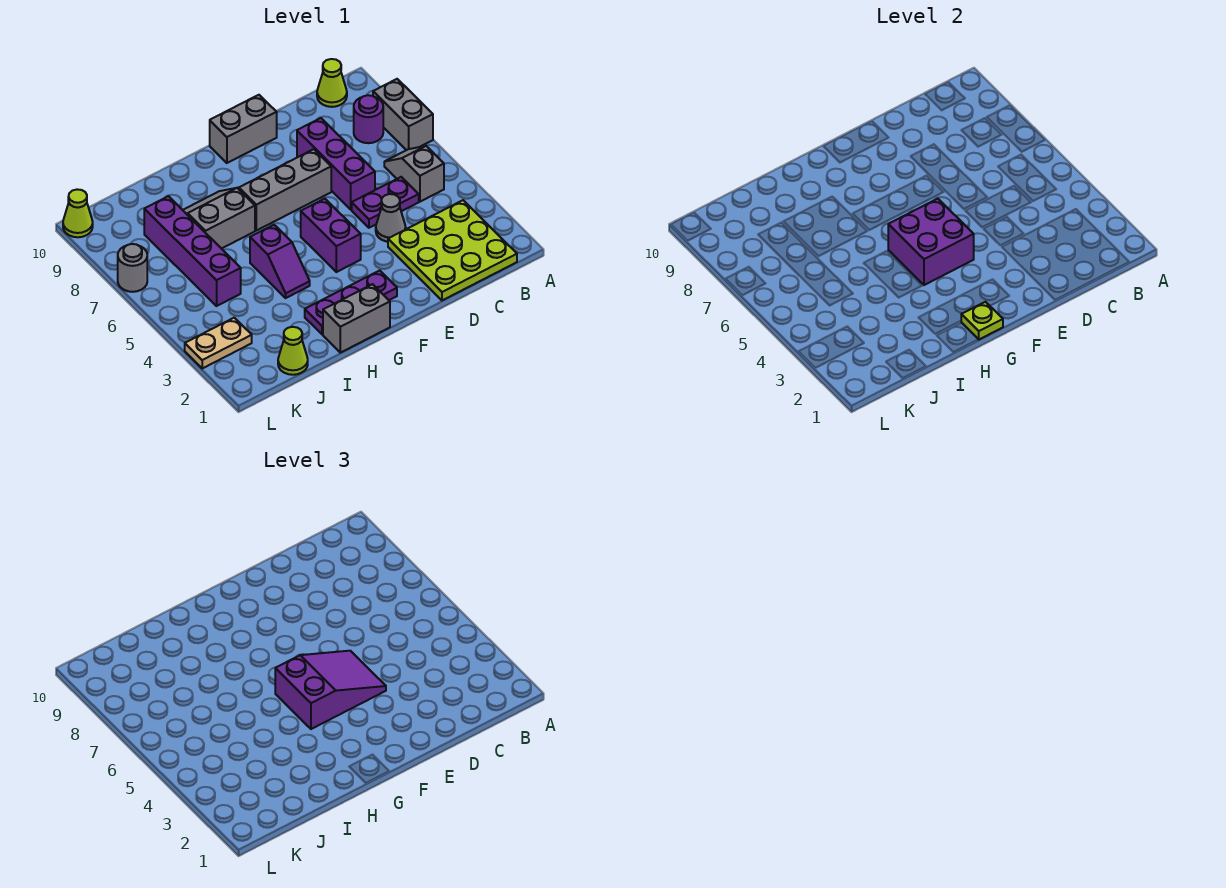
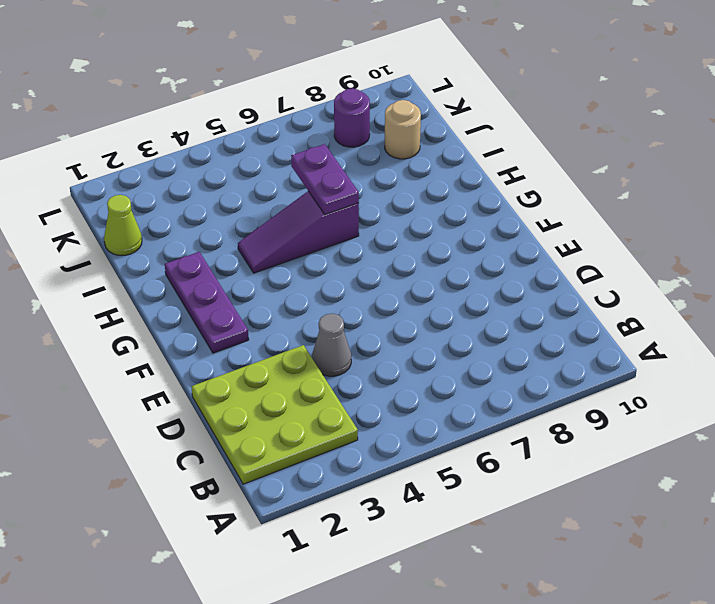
purple slope H4:H6 level 1 top 6 -> purple slope H4:H5 level 1 top 5
purple plate H6:I6 level 2 -> purple plate C5:D5 level 1
tan round brick J9 level 1 -> none
purple round brick K8 level 1 -> purple round brick B8 level 1
none -> grey brick A7:A8 level 1
none -> grey slope B5:B6 level 1 top 5
none -> lime cone B10 level 1

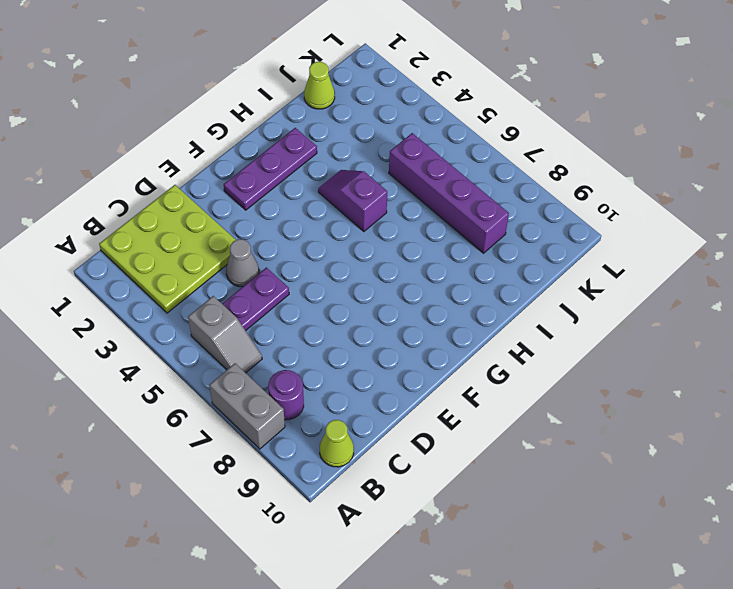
none -> purple brick D6:D8 level 1
none -> grey brick E7:G7 level 1
none -> grey brick E10:F10 level 1

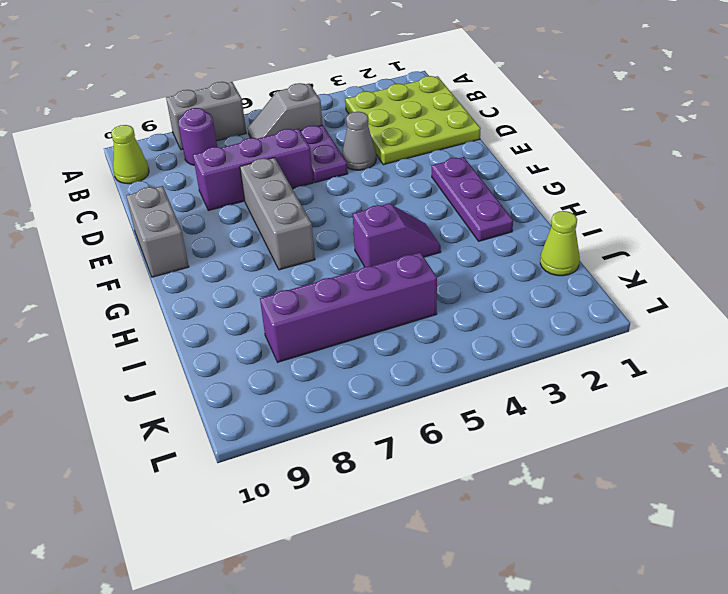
none -> purple brick F4:F5 level 1
none -> grey brick G1:H1 level 1
none -> grey slope H7:I8 level 1 top 7

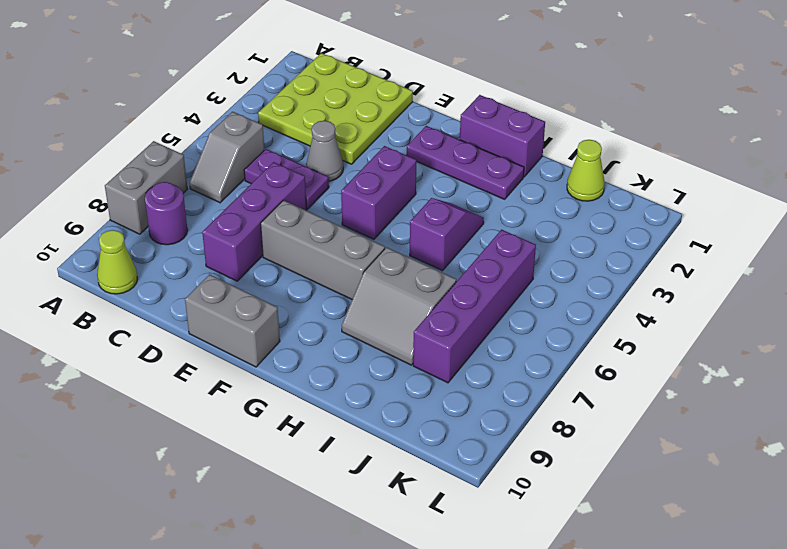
purple brick G1:H1 level 1 -> grey brick G1:H1 level 1
none -> tan plate K3:L3 level 1
none -> grey round brick L7 level 1
none -> lime cone L10 level 1

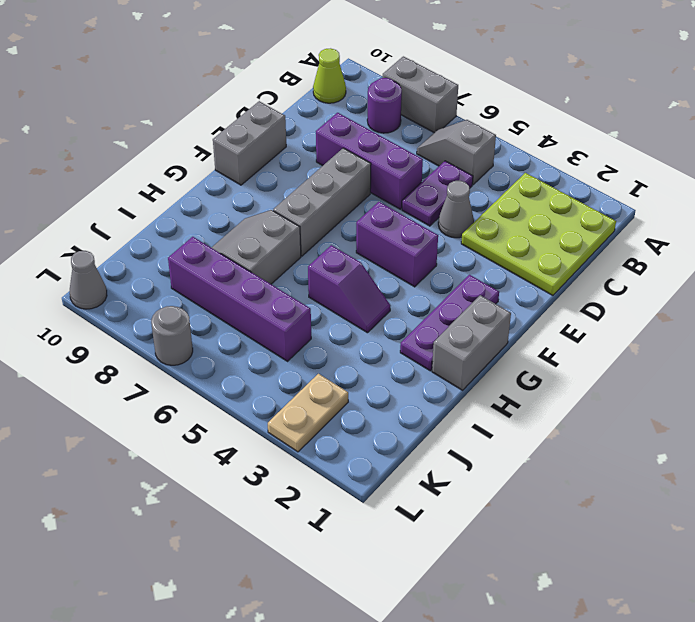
grey cone L10 level 1 -> lime cone L10 level 1
none -> lime cone J1 level 1
none -> purple brick F4:G5 level 2
none -> lime plate G1 level 2

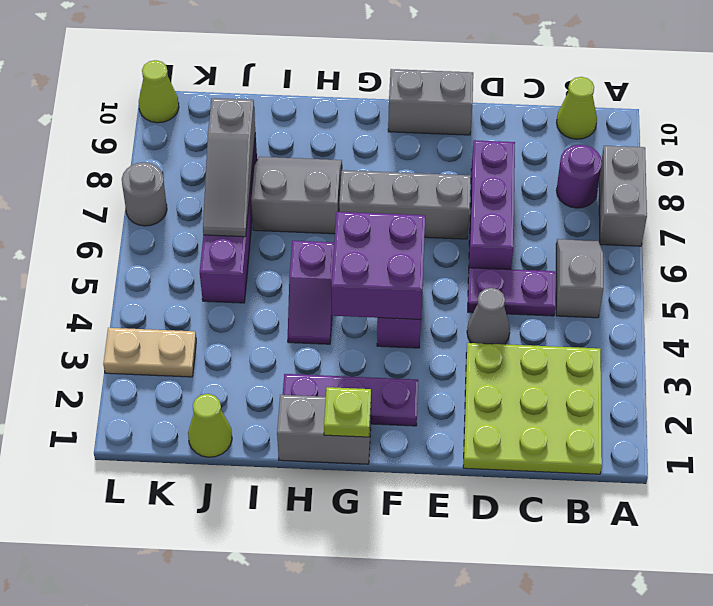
grey slope J6:J8 level 2 top 8 -> none
none -> purple slope E4:G5 level 3 top G

